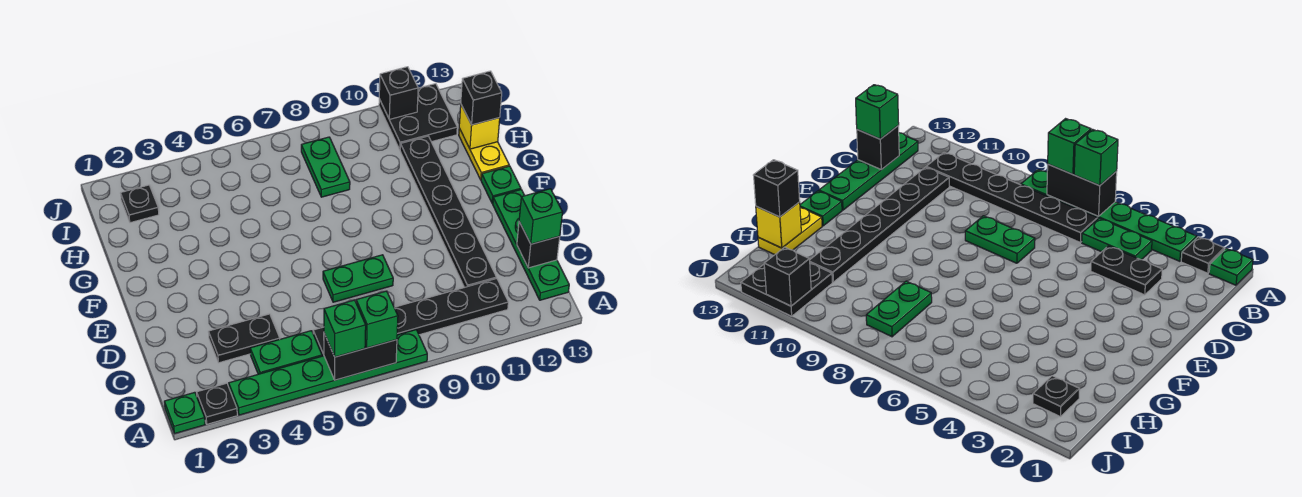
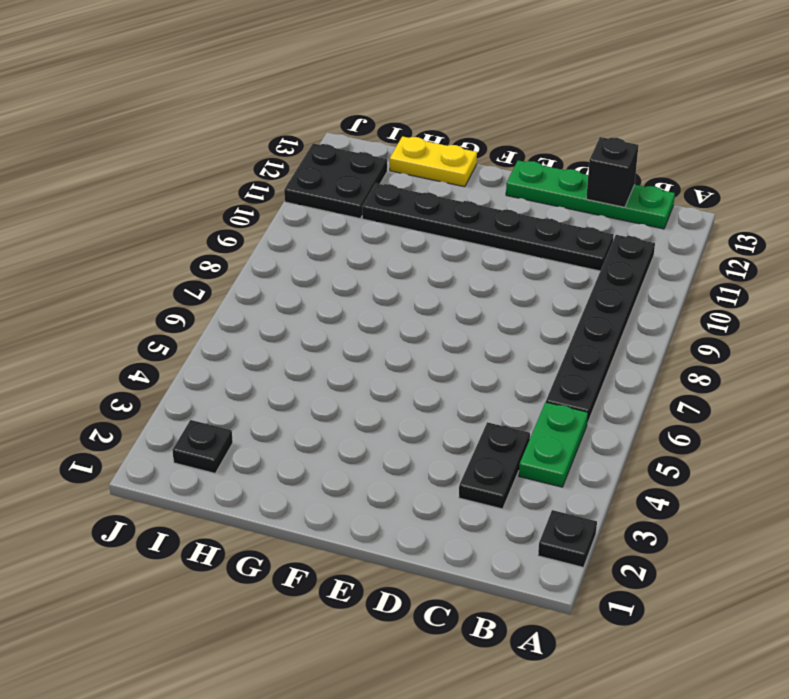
none -> green plate A1 level 1
none -> green plate A3:A8 level 1
none -> green plate D7:D8 level 1

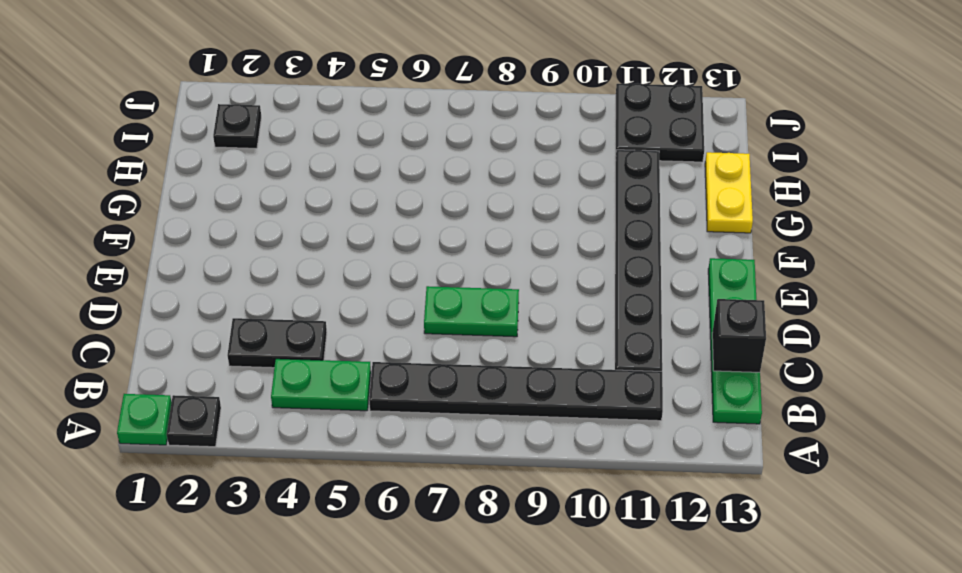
none -> green plate A3:A8 level 1
none -> green plate F13 level 1
none -> green plate H8:I8 level 1

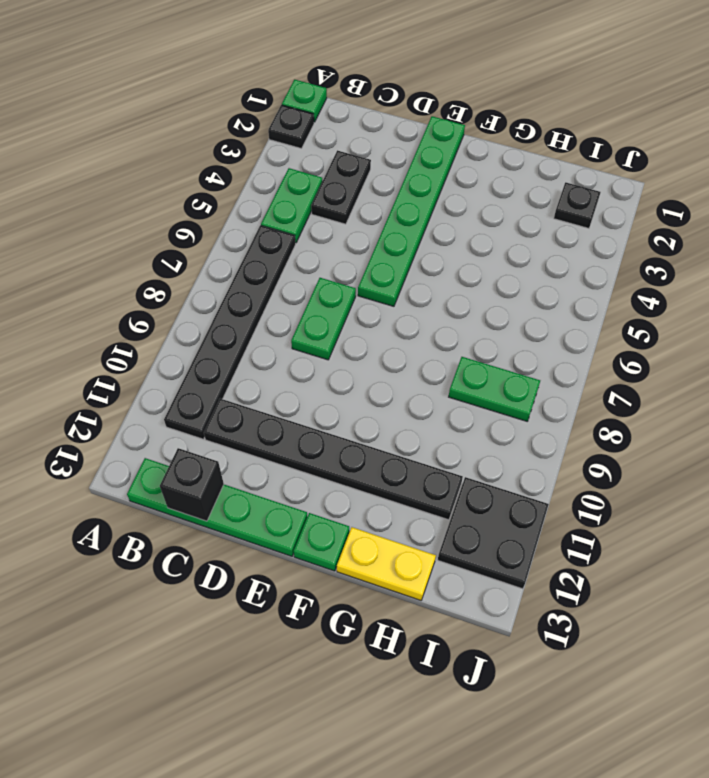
green plate E1:E6 level 1 -> green plate A3:A8 level 1
none -> black brick A6:A7 level 2
none -> yellow brick H13 level 2
none -> black brick J11 level 2

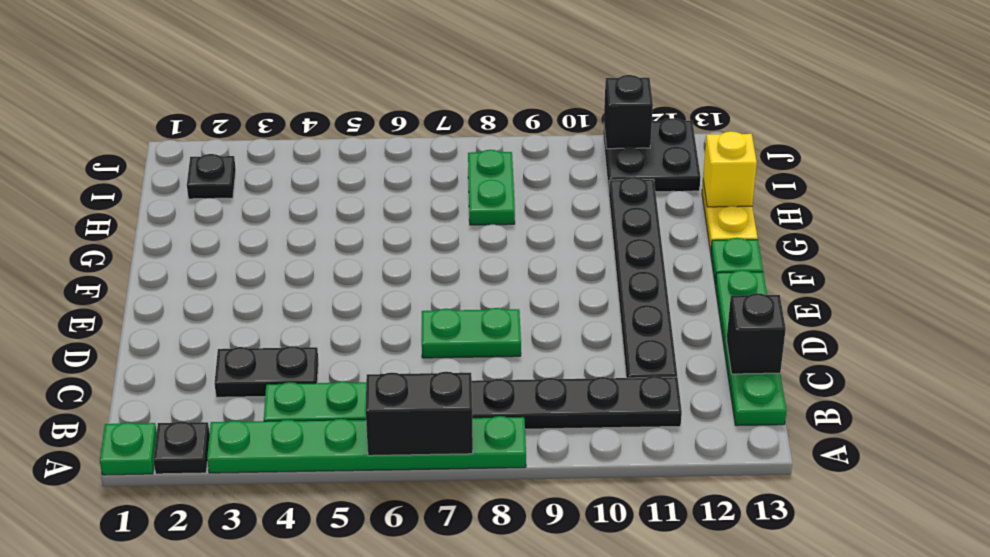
none -> green brick A6 level 3
none -> green brick A7 level 3
none -> green brick C13 level 3

